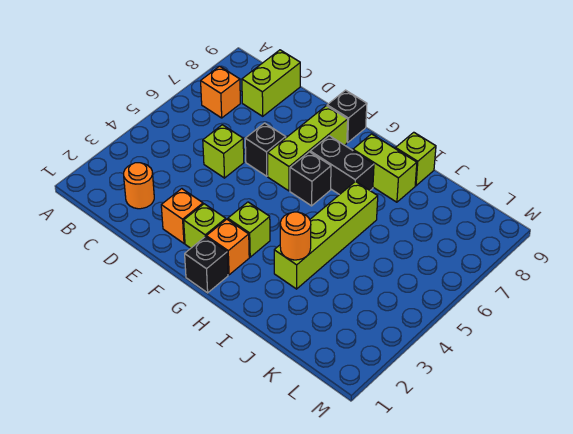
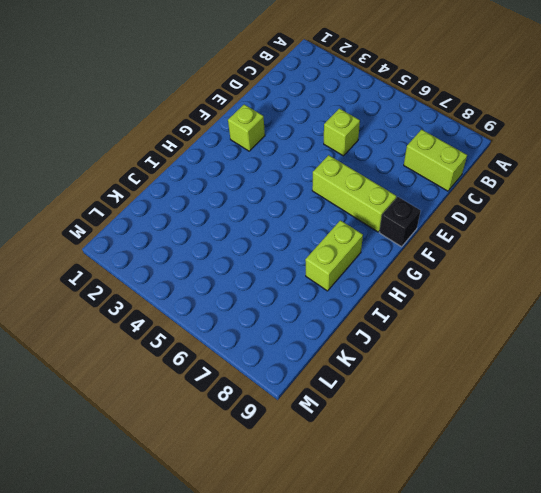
none -> orange brick B7 level 1
none -> orange round brick C2 level 1
none -> orange brick E2 level 1

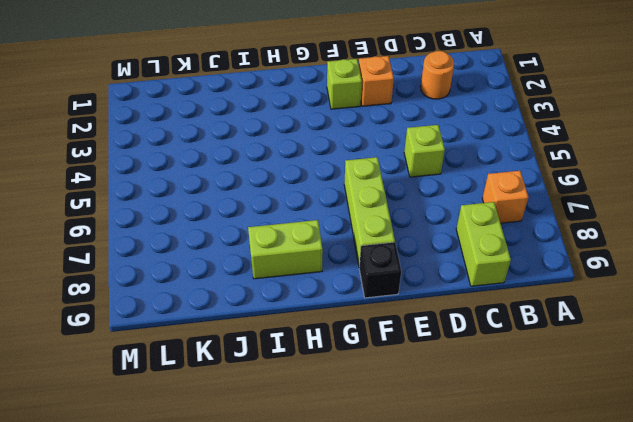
none -> black brick E6 level 1
none -> black brick G1 level 1
none -> orange brick G2 level 1

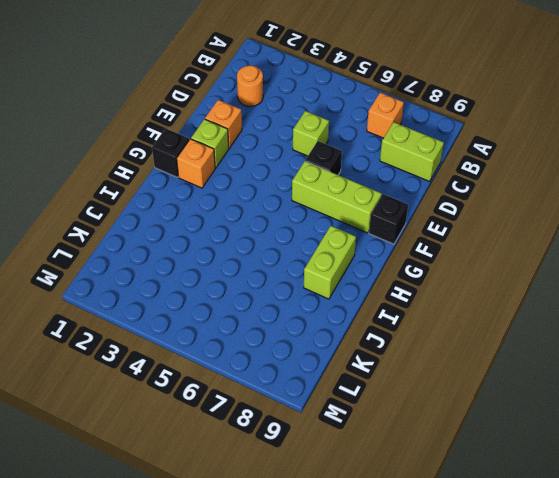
none -> lime brick G3 level 1
none -> black brick G6 level 1
none -> black brick G7:H7 level 1

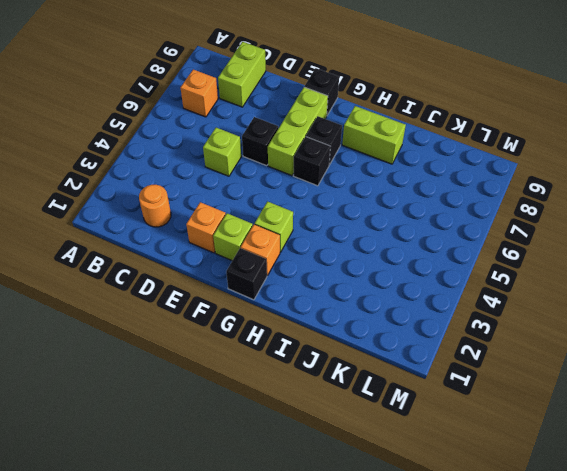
black brick G7 level 1 -> black brick G7:H7 level 1
none -> lime brick I3:I6 level 1
none -> lime brick I9 level 1
none -> orange round brick I3 level 2

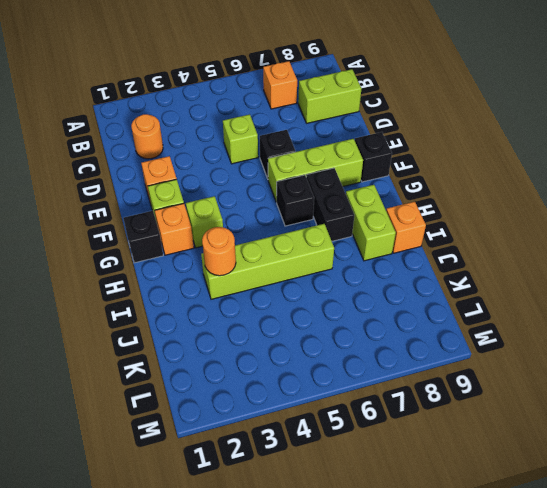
orange brick I9 level 1 -> lime brick I9 level 1

